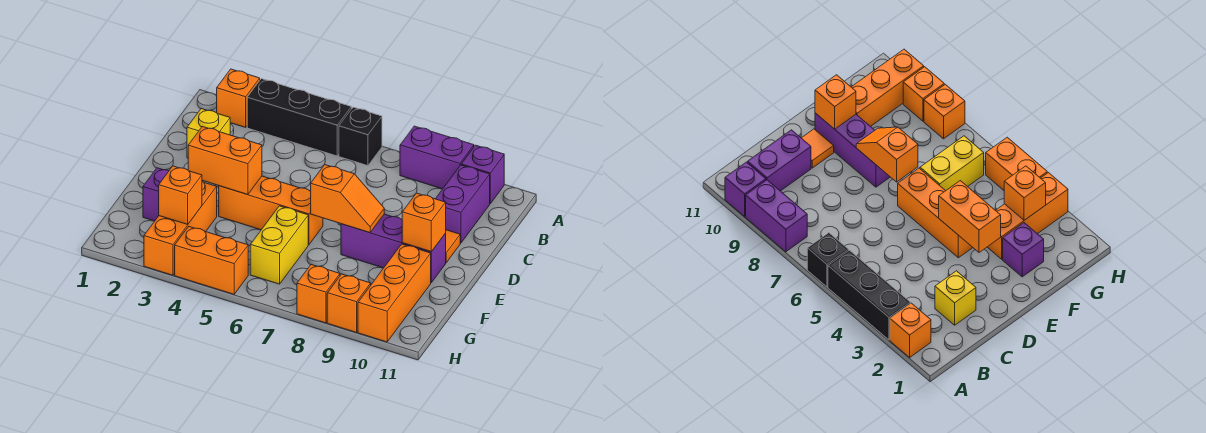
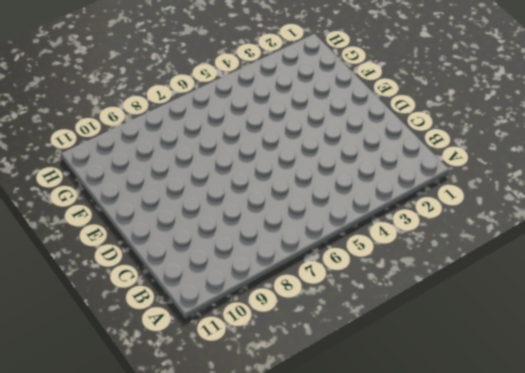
none -> orange brick A2 level 1
none -> black brick A3:A5 level 1
none -> black brick A6 level 1

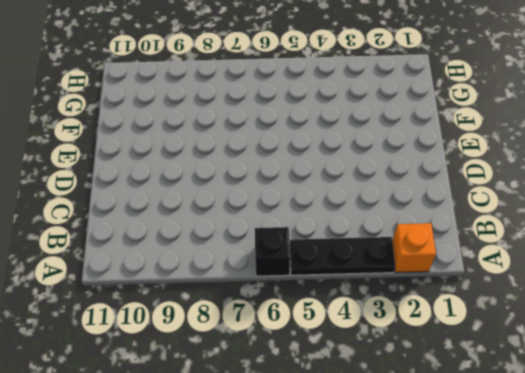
black plate A3:A5 level 1 -> black brick A3:A5 level 1
none -> purple brick A8:A9 level 1
none -> purple brick A10 level 1
none -> purple brick B10:C10 level 1

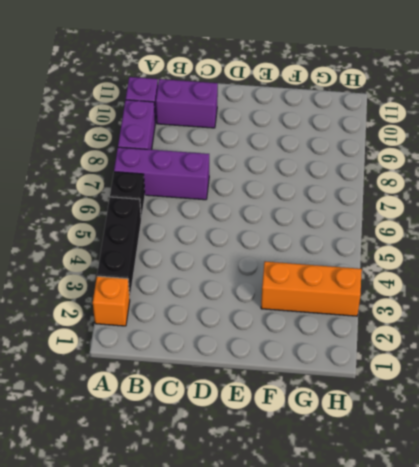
purple brick A7:C7 level 1 -> purple brick E8:E10 level 1
none -> yellow brick C2 level 1
none -> orange tile D10 level 1
none -> orange brick E4:E6 level 1

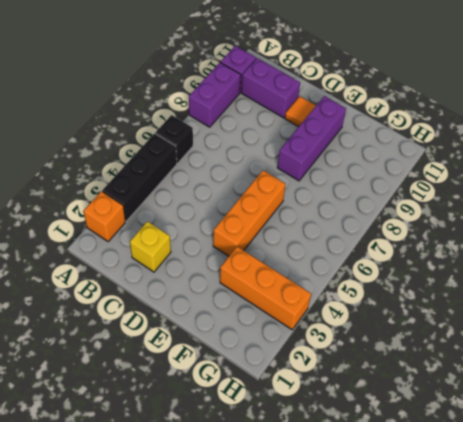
none -> purple brick F2 level 1
none -> yellow brick F6:G6 level 1
none -> orange brick F10:H10 level 1

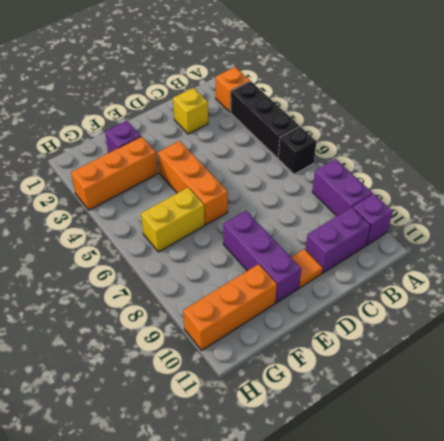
none -> orange brick H4:H5 level 1
none -> orange brick H8 level 1
none -> orange brick H9 level 1

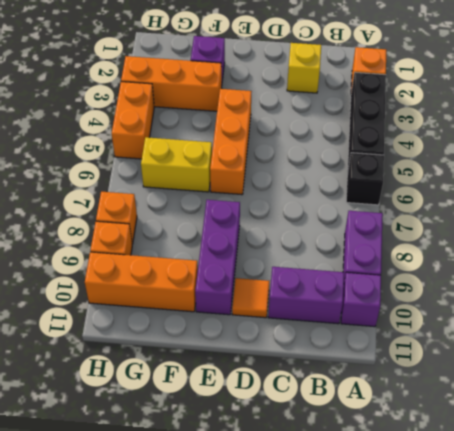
none -> orange brick E3:E4 level 2
none -> orange slope E7:E8 level 2 top 7
none -> orange brick E10 level 2

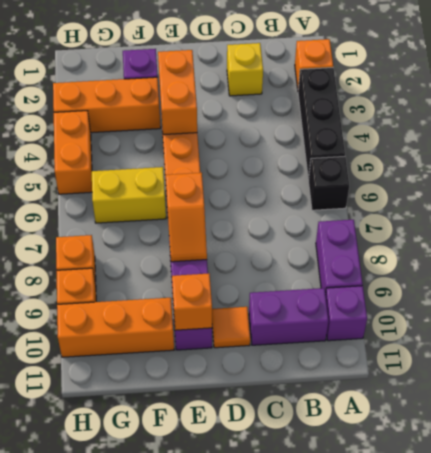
none -> orange brick G3 level 2

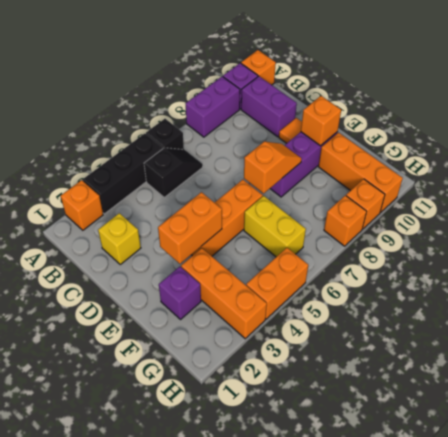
orange brick A11 level 1 -> orange brick G3 level 2
black slope B5:B6 level 1 top 5 -> none

